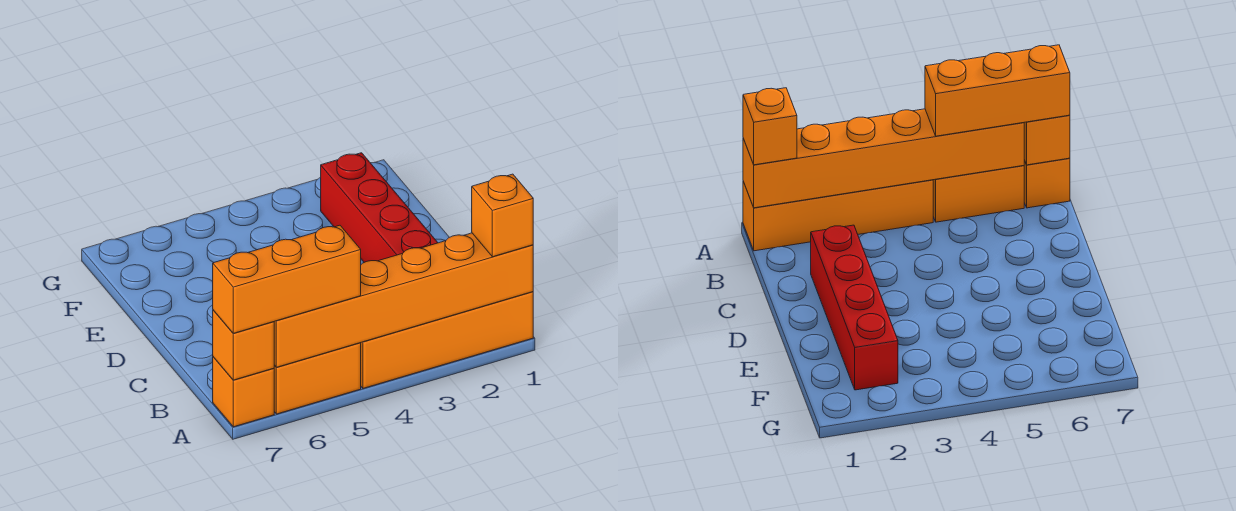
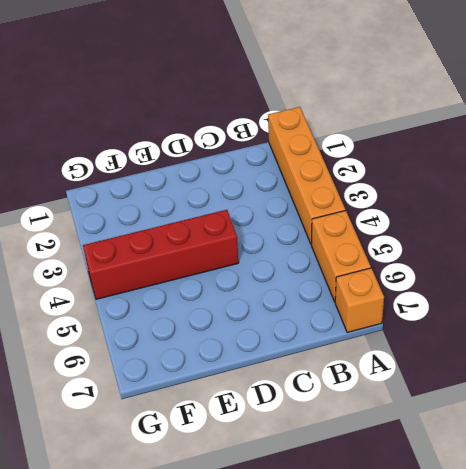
red brick D4:G4 level 1 -> red brick C2:F2 level 1
none -> orange brick A1:A6 level 2
none -> orange brick A7 level 2

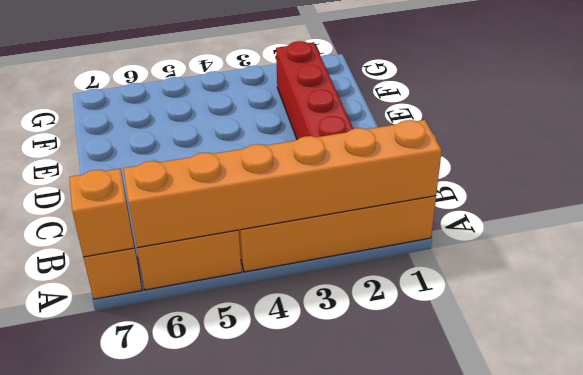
none -> orange brick A1 level 3
none -> orange brick A5:A7 level 3

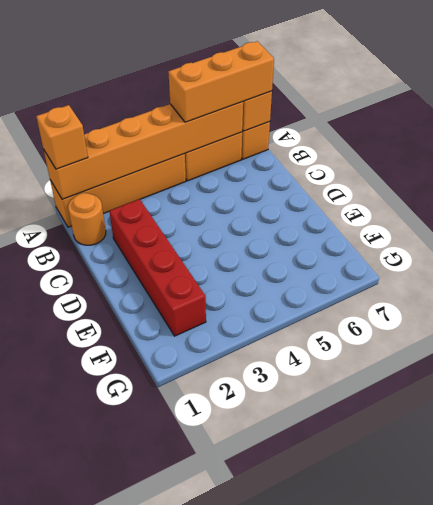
orange round brick B1 level 1 -> none

